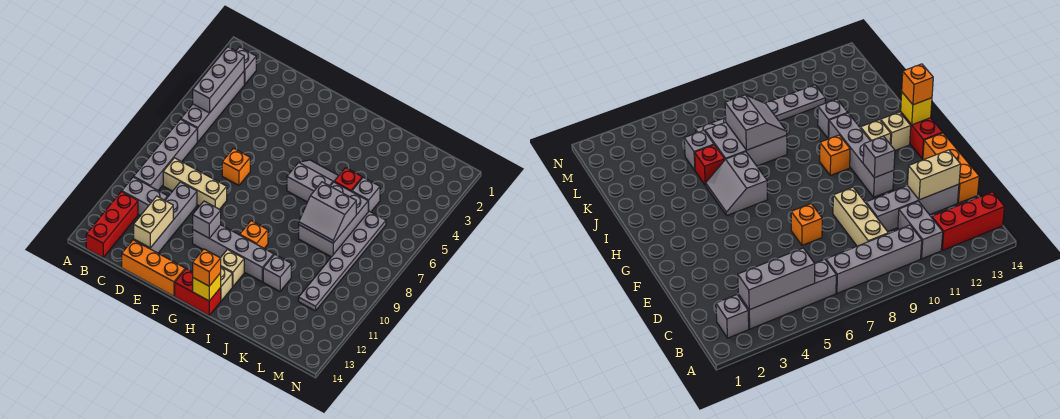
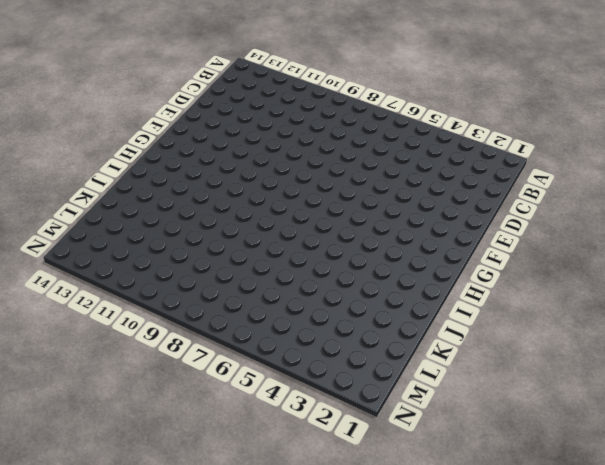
none -> grey brick B2 level 1
none -> grey brick B3:B6 level 1
none -> grey brick B7:B10 level 1

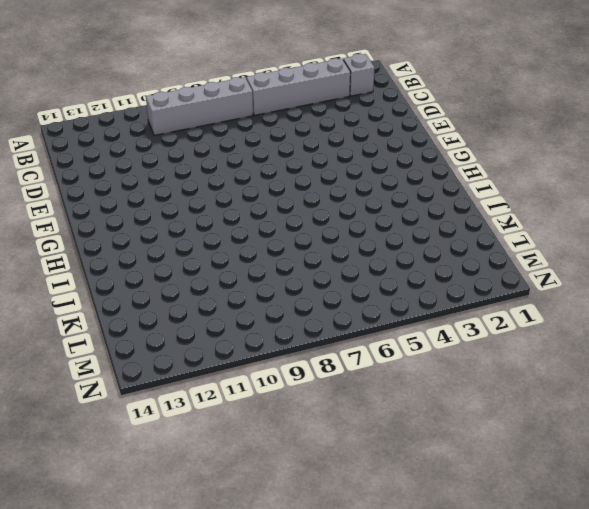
none -> grey brick B11:C11 level 1
none -> red brick B12:B14 level 1
none -> tan brick C9:E9 level 1

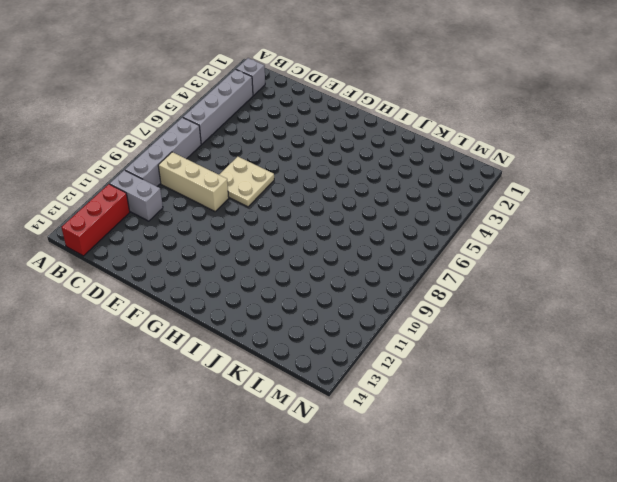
tan plate E7:F8 level 1 -> orange brick E7 level 1
none -> grey brick D10:D13 level 1
none -> orange brick D14:F14 level 1
none -> grey brick F11:I11 level 1

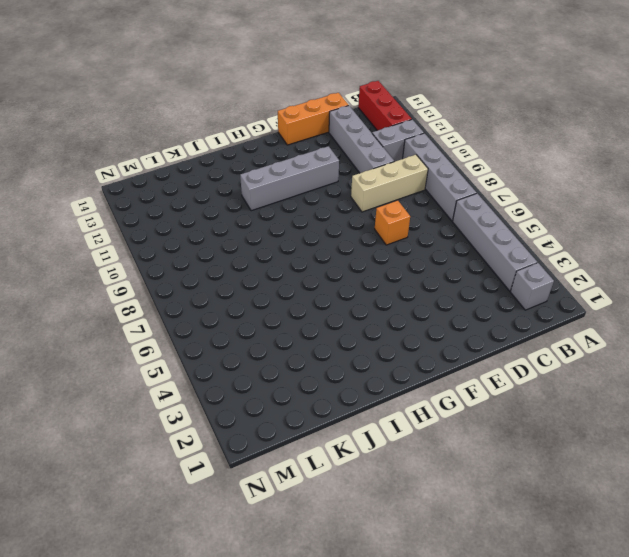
none -> red brick G14:H14 level 1
none -> grey slope H5:I6 level 1 top 6
none -> orange brick H10 level 1

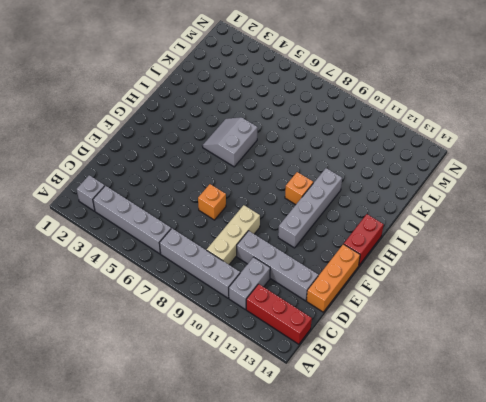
none -> tan brick H12 level 1
none -> tan brick H13 level 1
none -> red brick J5 level 1

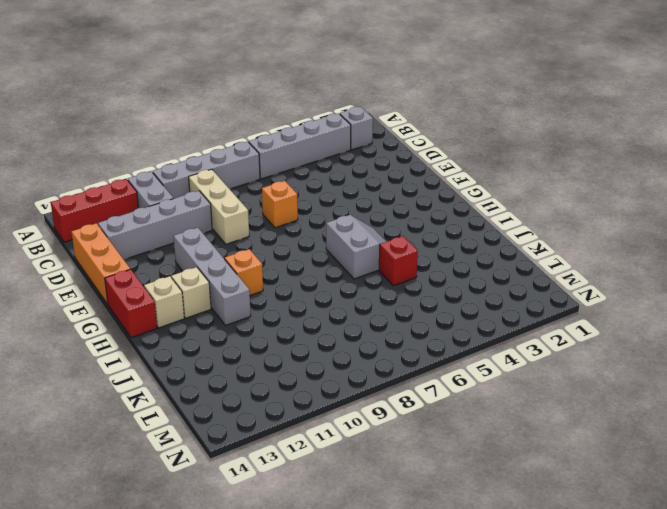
none -> grey brick J6:K8 level 1
none -> grey brick J11 level 1
none -> grey brick K5 level 1

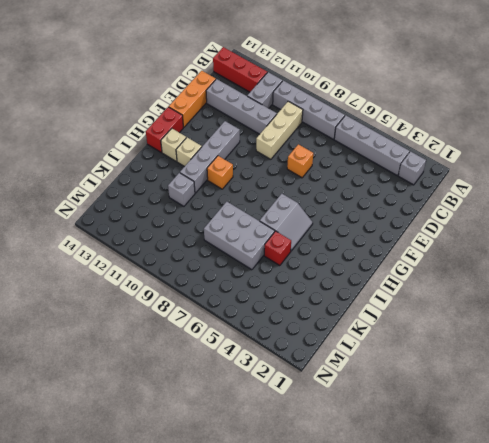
none -> grey brick K5 level 1
none -> grey plate L6:L11 level 1
none -> grey brick B3:B5 level 2

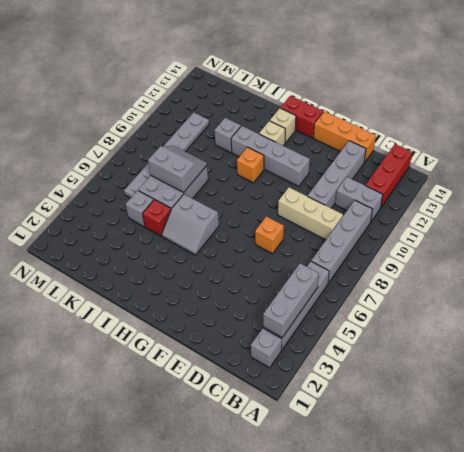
none -> tan brick D12:D13 level 2
none -> grey brick F11 level 2
none -> yellow brick H14 level 2

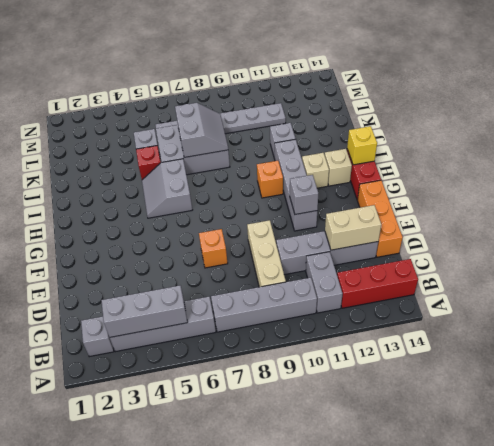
none -> orange brick H14 level 3

